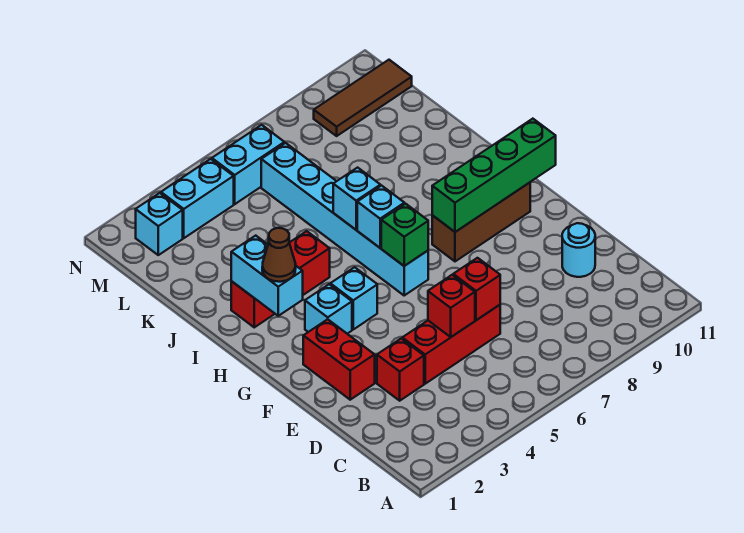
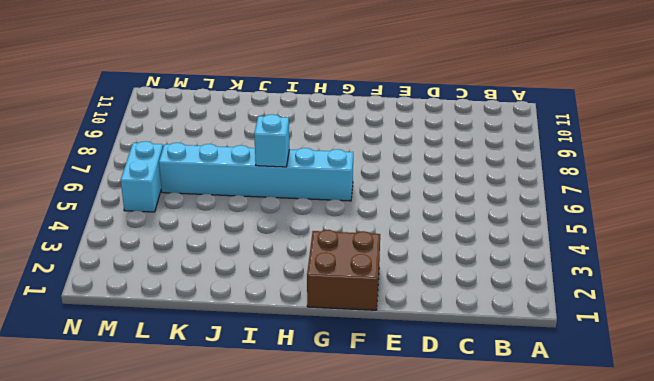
brown brick F1:G2 level 1 -> red brick E2:F2 level 1
none -> red brick D3 level 1
none -> red brick D4:D6 level 1
none -> cyan round brick D10 level 1

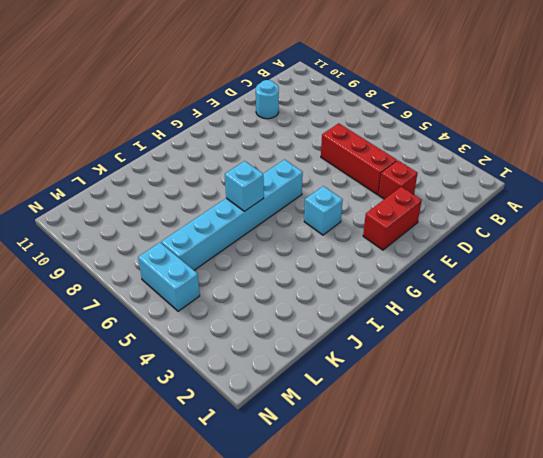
none -> cyan brick G3 level 1
none -> brown brick G8:G10 level 1
none -> red brick I2:I4 level 1

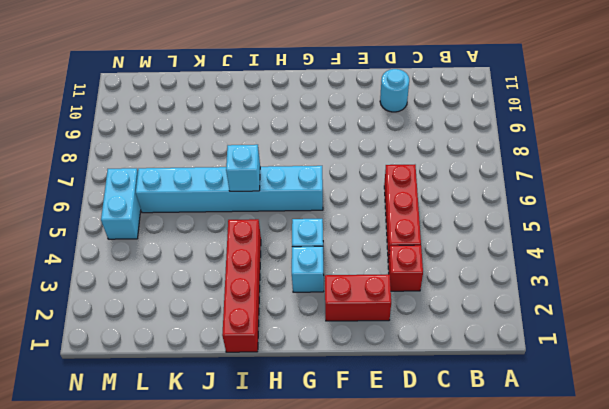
red brick I1:I4 level 1 -> red brick I2:I4 level 1
none -> brown brick G8:G10 level 1
none -> cyan brick M2 level 1
none -> cyan brick M3:M4 level 1

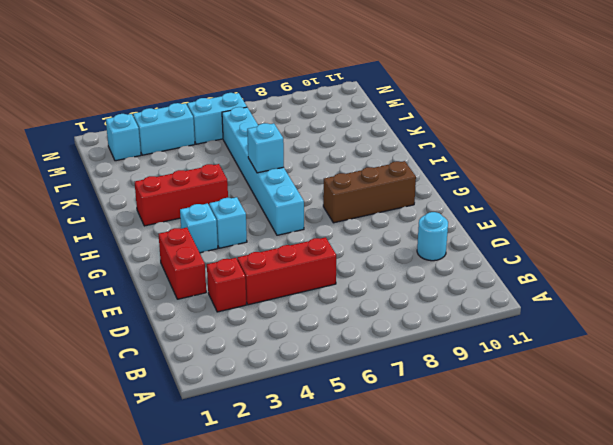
none -> brown tile M9:M11 level 1
none -> red brick D5 level 2
none -> red brick D6 level 2

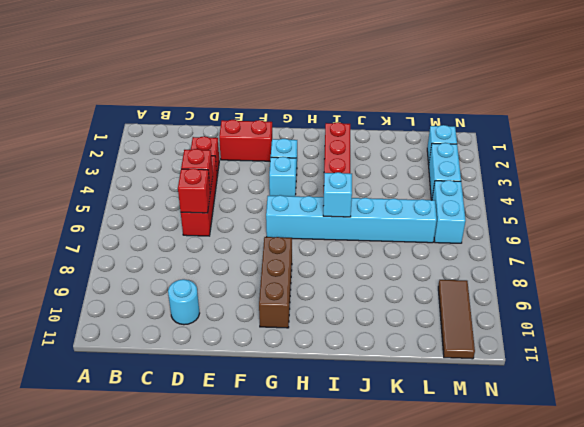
none -> green brick G6 level 2
none -> green brick G8:G11 level 2
none -> cyan brick H2:I2 level 2

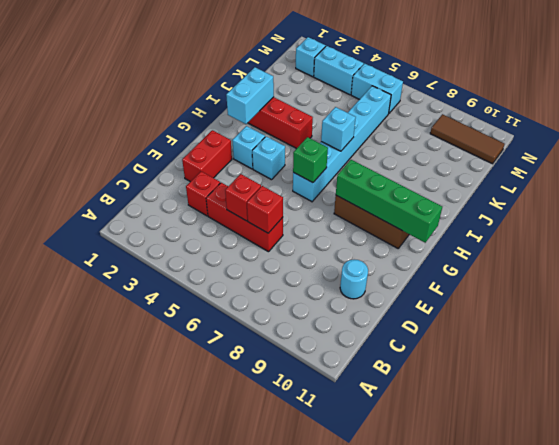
none -> cyan brick H6 level 2
none -> brown cone H2 level 3

